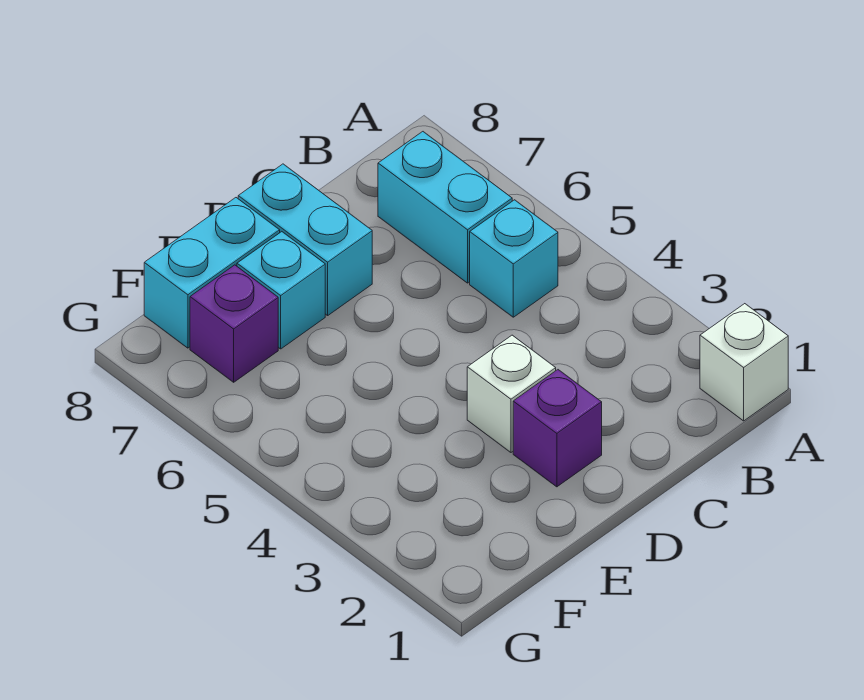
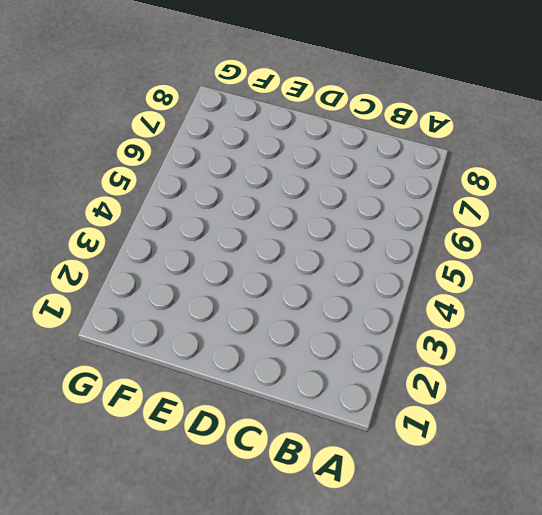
none -> white brick A1 level 1
none -> cyan brick B5 level 1

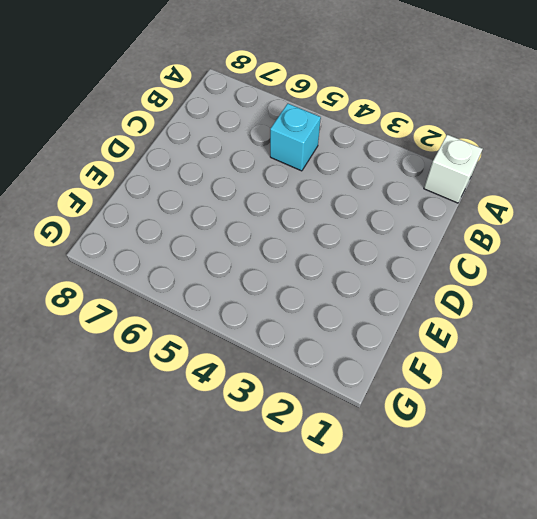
none -> cyan brick B6:B7 level 1
none -> purple brick D2 level 1

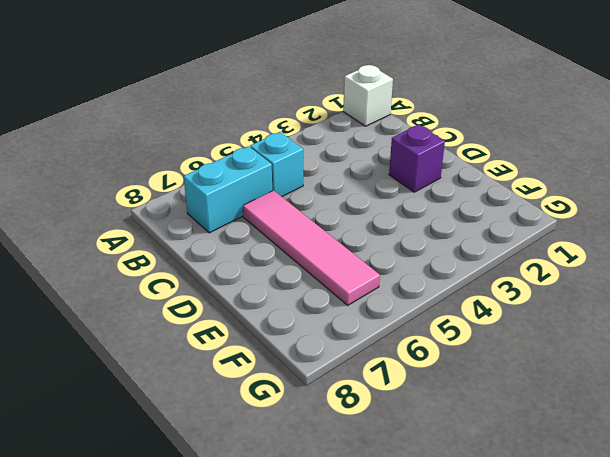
pink tile C6:F6 level 1 -> none
none -> white brick D3 level 1
none -> cyan brick D7:D8 level 1

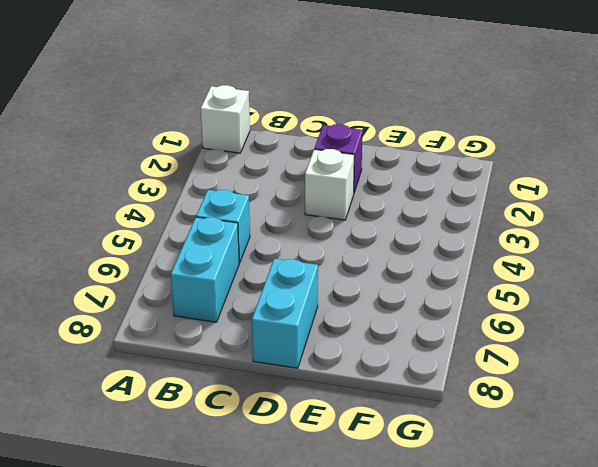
none -> cyan brick E7 level 1
none -> cyan brick E8:F8 level 1

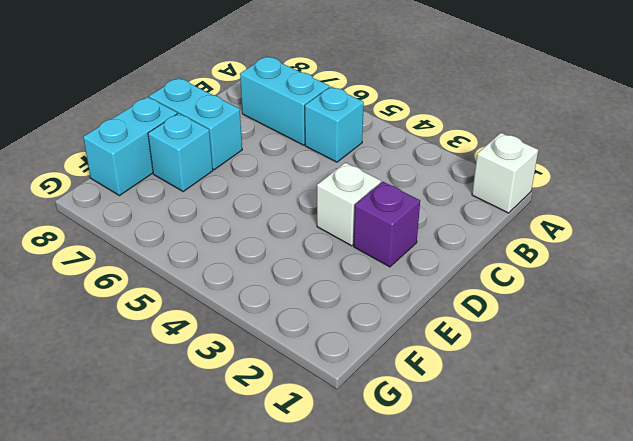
none -> purple brick F7 level 1

